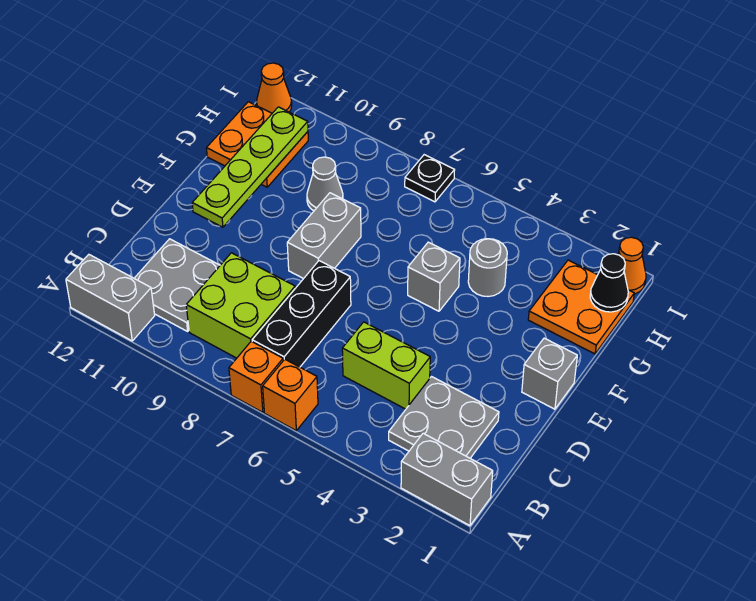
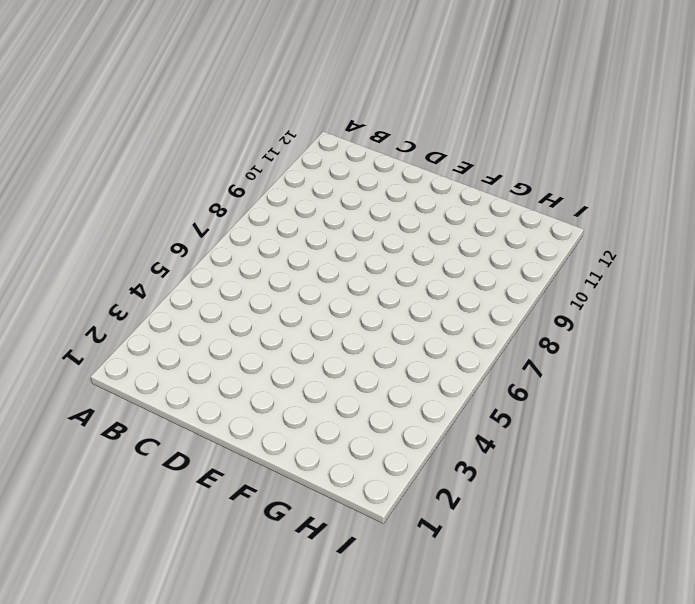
none -> grey brick A1:A2 level 1
none -> orange brick A6 level 1
none -> orange brick A7 level 1

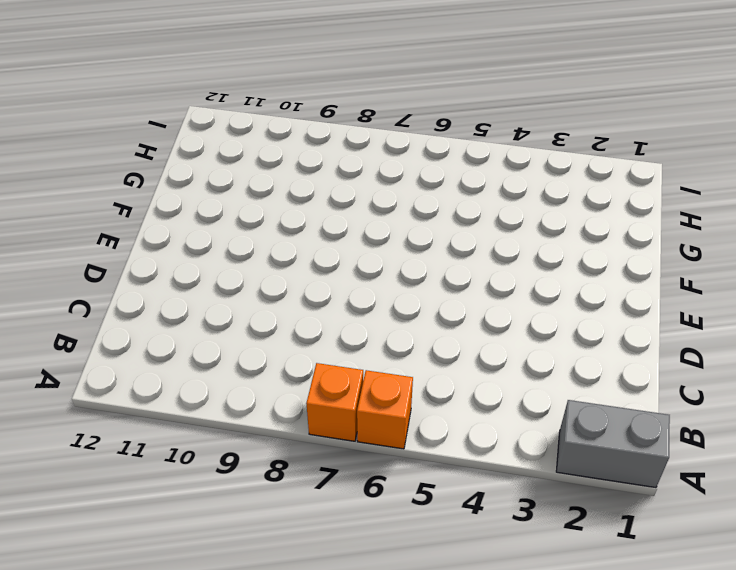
none -> grey brick A11:A12 level 1
none -> grey plate B2:C3 level 1
none -> black brick B7:D7 level 1

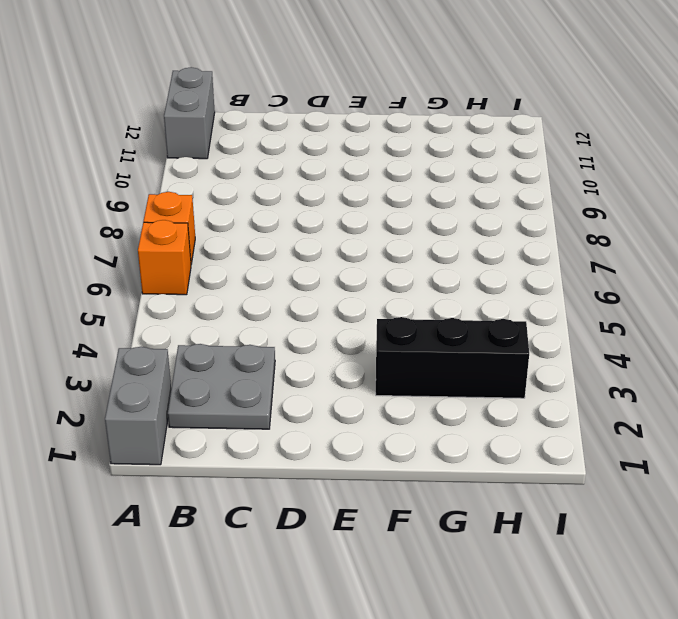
black brick F3:H3 level 1 -> black brick B7:D7 level 1
none -> lime brick B8:C9 level 1
none -> grey plate B10:C11 level 1
none -> lime brick C4:C5 level 1

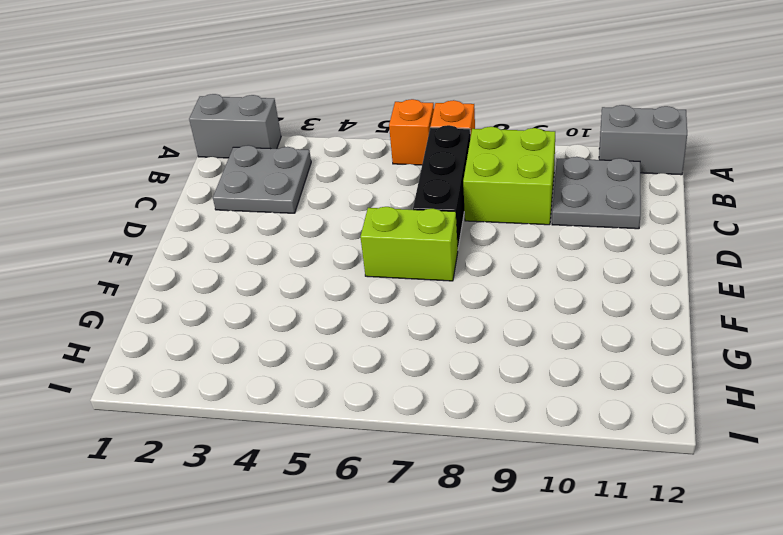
lime brick E6:E7 level 1 -> lime brick C4:C5 level 1
none -> grey brick E1 level 1
none -> grey brick E8:F8 level 1
none -> grey brick F5 level 1

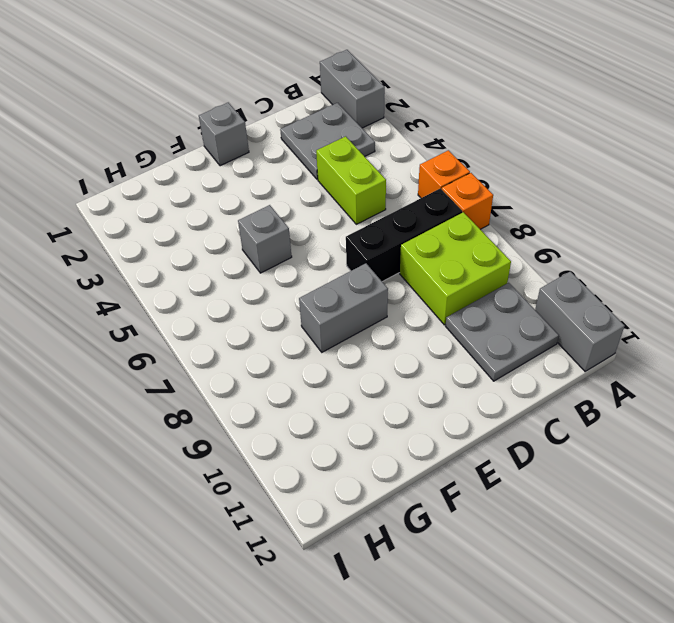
none -> orange plate G1:H2 level 1
none -> grey round brick G4 level 1
none -> grey cone G9 level 1

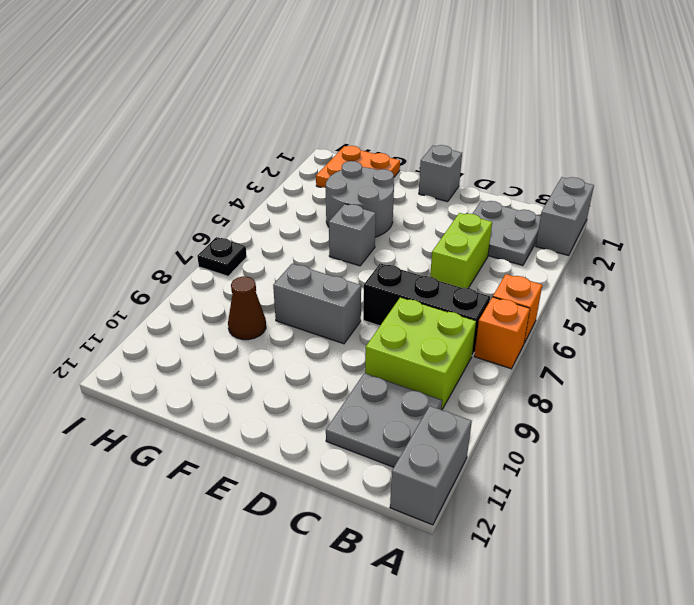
grey round brick F3:G4 level 1 -> grey round brick G4 level 1
brown cone G9 level 1 -> grey cone G9 level 1
none -> orange plate G11:H12 level 1
none -> orange cone I1 level 1
none -> orange cone I12 level 1

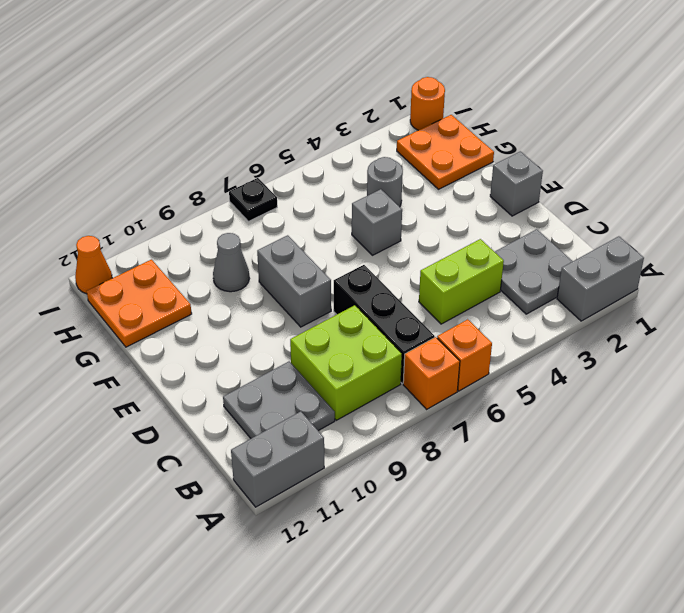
orange round brick I1 level 1 -> orange cone I1 level 1
none -> lime plate E11:H11 level 2
none -> black cone H1 level 2

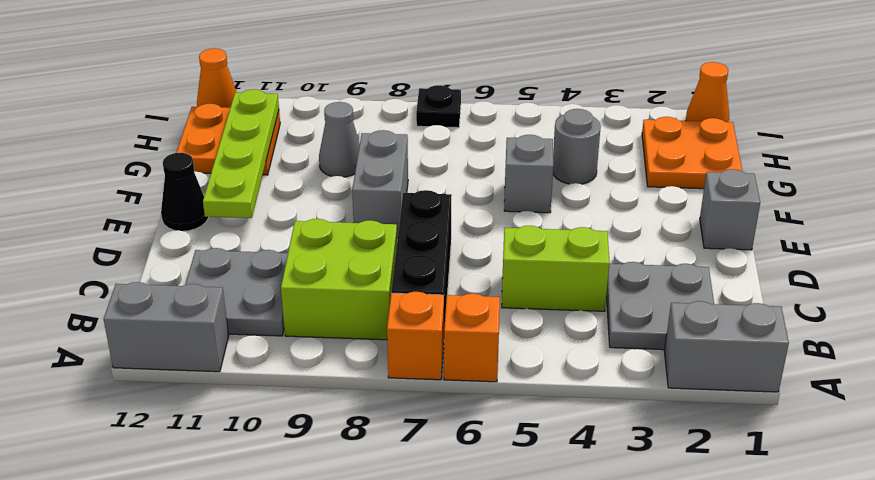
black cone E12 level 1 -> black cone H1 level 2

